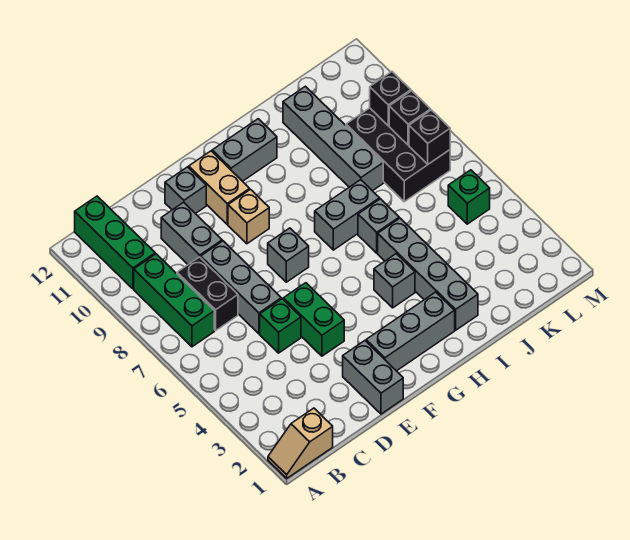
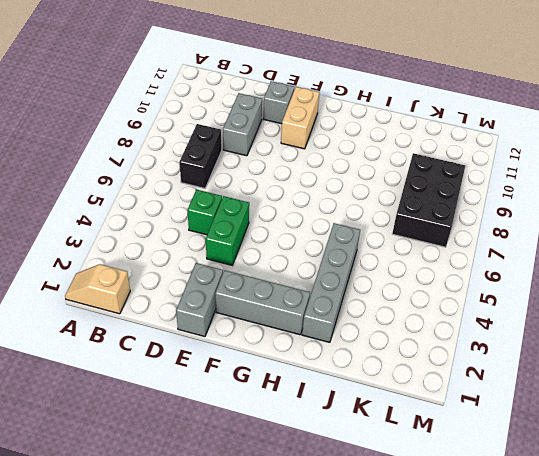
none -> green brick B7:B9 level 1
none -> green brick B10:B12 level 1
none -> grey brick D6:D8 level 1

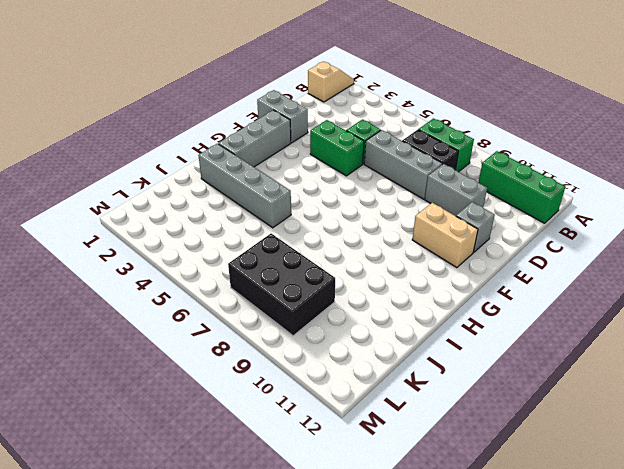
green brick B7:B8 level 1 -> green brick B7:B9 level 1
none -> grey brick F7 level 1
none -> tan brick F9 level 1
none -> grey brick G11:H11 level 1

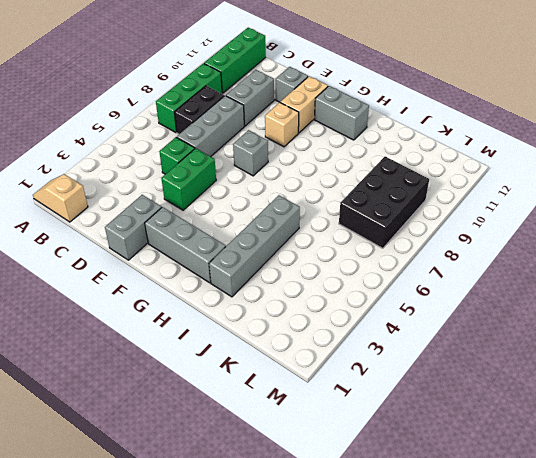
none -> grey brick H4 level 1
none -> grey brick H7:I7 level 1
none -> grey brick I6 level 1

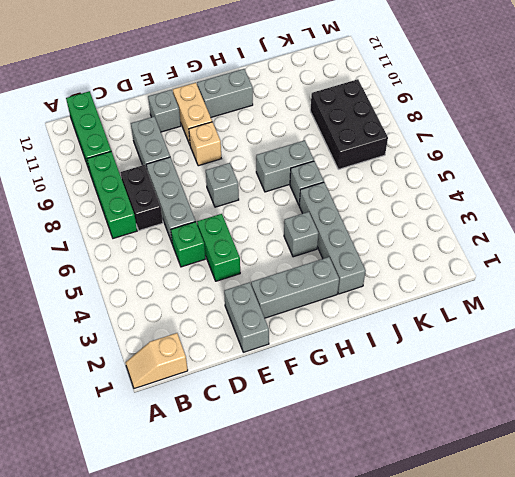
none -> grey brick J8:J11 level 1
none -> green brick L5 level 1
none -> black brick L7 level 2

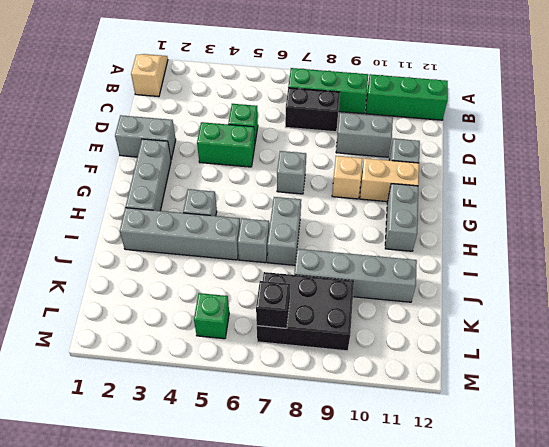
none -> grey brick D6:D8 level 1
none -> black brick L8 level 2
none -> black brick L9 level 2

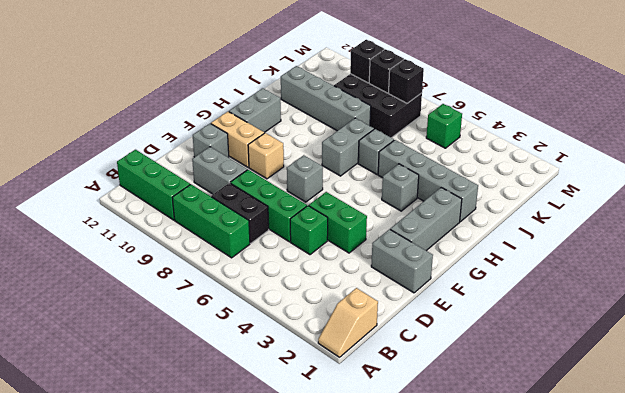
green brick D6:D8 level 1 -> grey brick D6:D8 level 1

